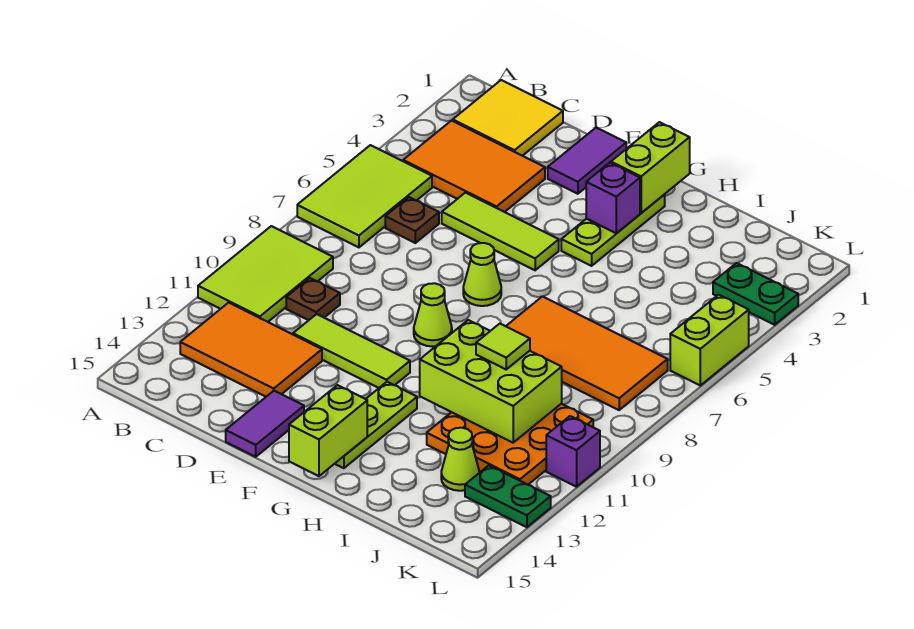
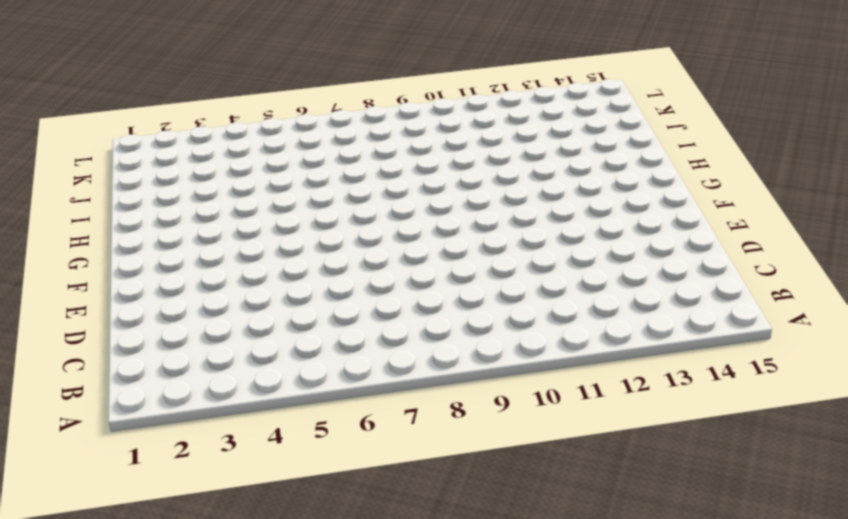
none -> lime tile A5:B7 level 1
none -> lime tile A9:B11 level 1
none -> yellow tile B1:C2 level 1

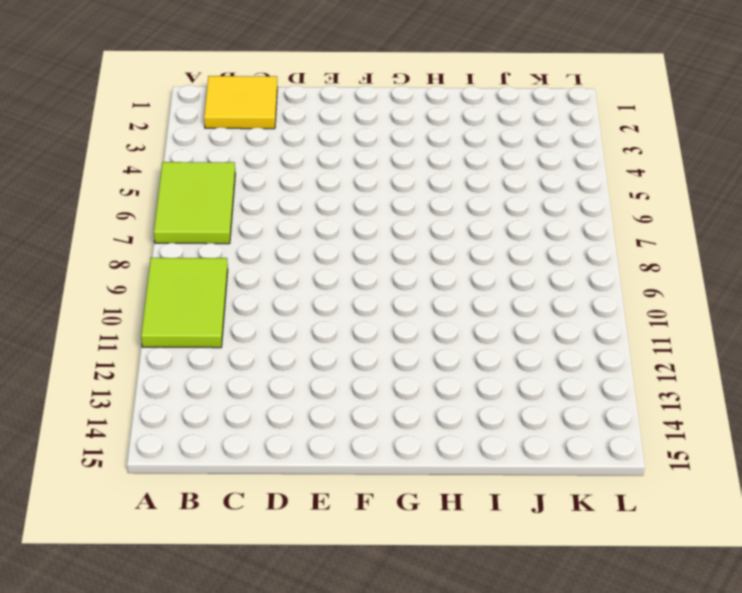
none -> orange tile B3:D4 level 1
none -> orange tile B12:D13 level 1
none -> brown plate C6 level 1

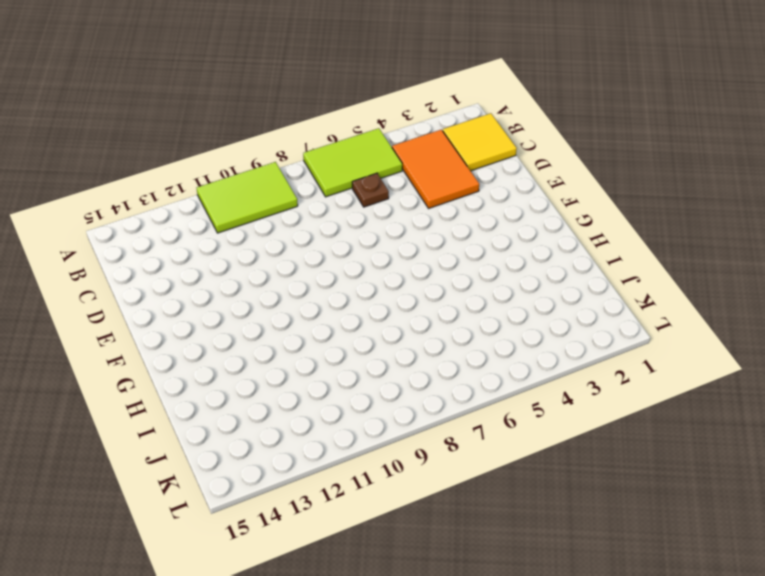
none -> orange tile B12:D13 level 1
none -> brown plate C10 level 1
none -> lime tile D5:F5 level 1

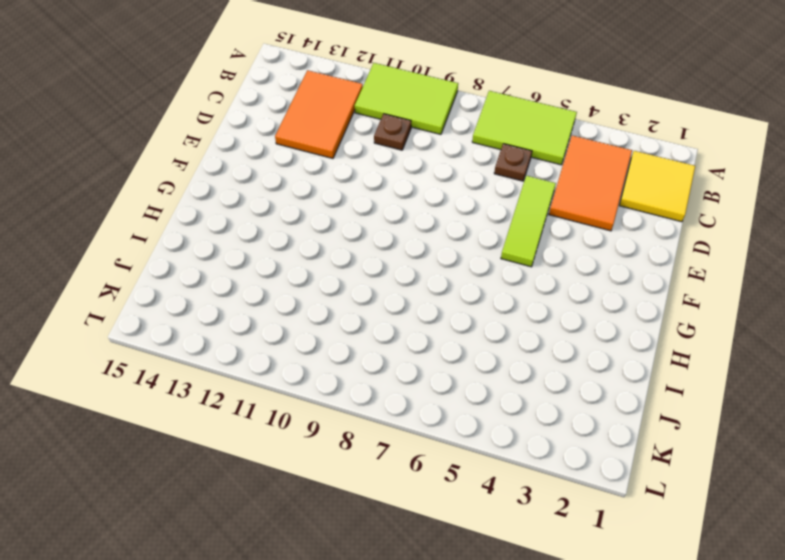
none -> lime tile D11:F11 level 1
none -> purple tile E1:E2 level 1
none -> purple tile E14:E15 level 1

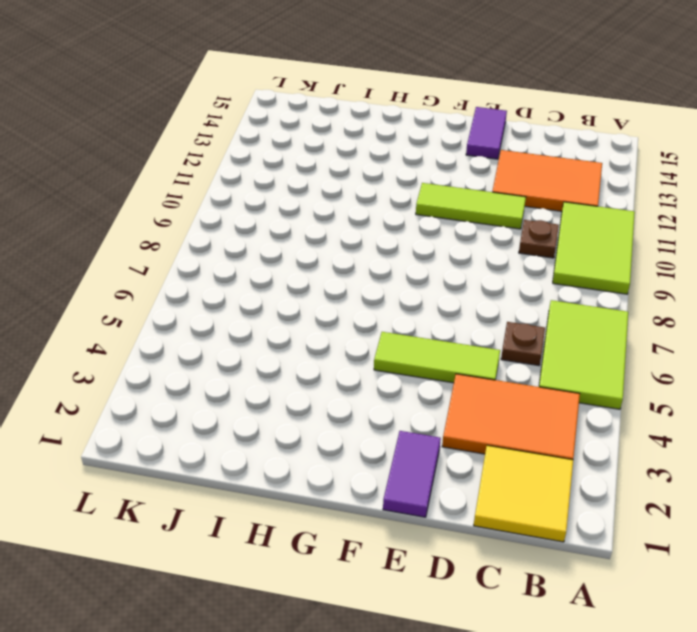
none -> lime cone F7 level 1
none -> lime cone F9 level 1
none -> lime plate G2:G4 level 1

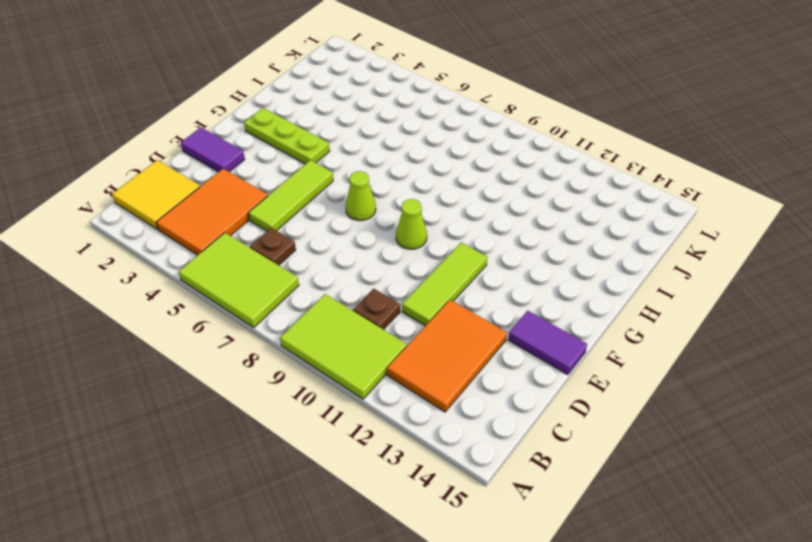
none -> lime plate G12:G14 level 1
none -> orange tile H7:K8 level 1
none -> orange plate I10:K12 level 1

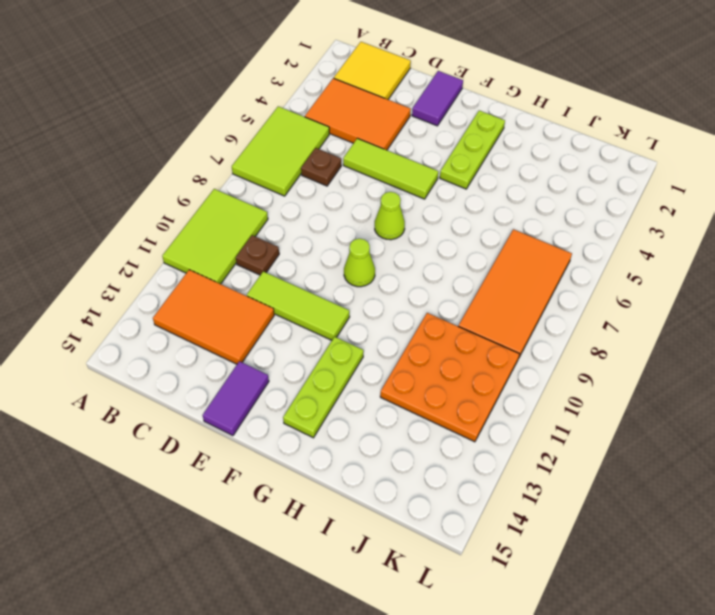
orange tile J6:K9 level 1 -> orange tile H7:K8 level 1
none -> lime cone J13 level 1
none -> green plate K3:L3 level 1
none -> green plate K13:L13 level 1

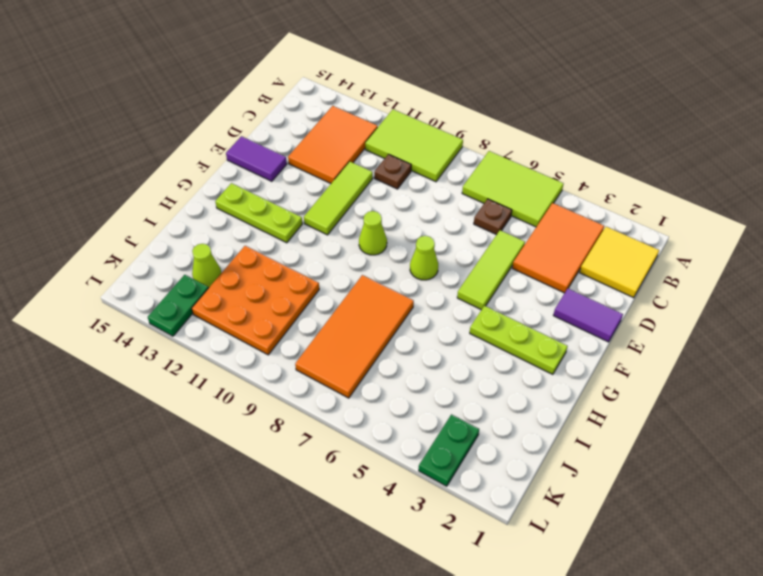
none -> lime brick L5:L6 level 1
none -> purple brick L11 level 1
none -> lime brick G1:G2 level 2

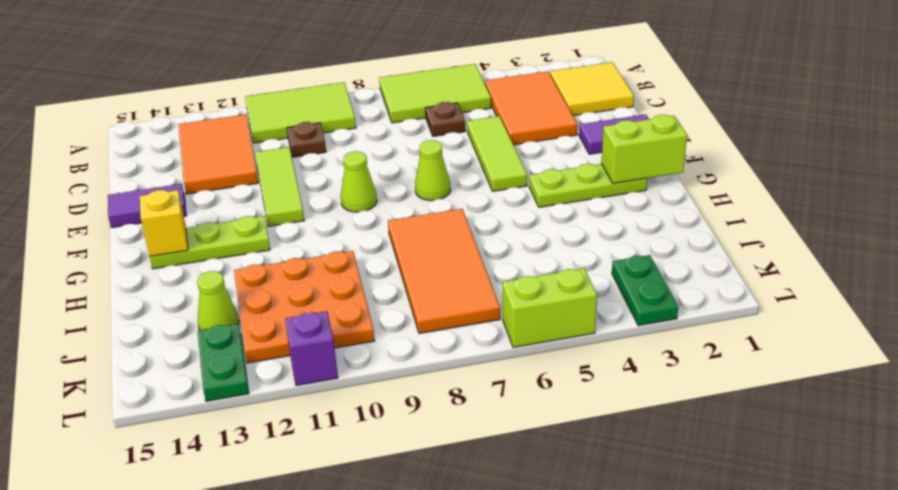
yellow brick G14 level 2 -> lime brick G14:G15 level 2
none -> purple brick G3 level 2
none -> lime brick H10:J11 level 2
none -> lime tile I10 level 3

